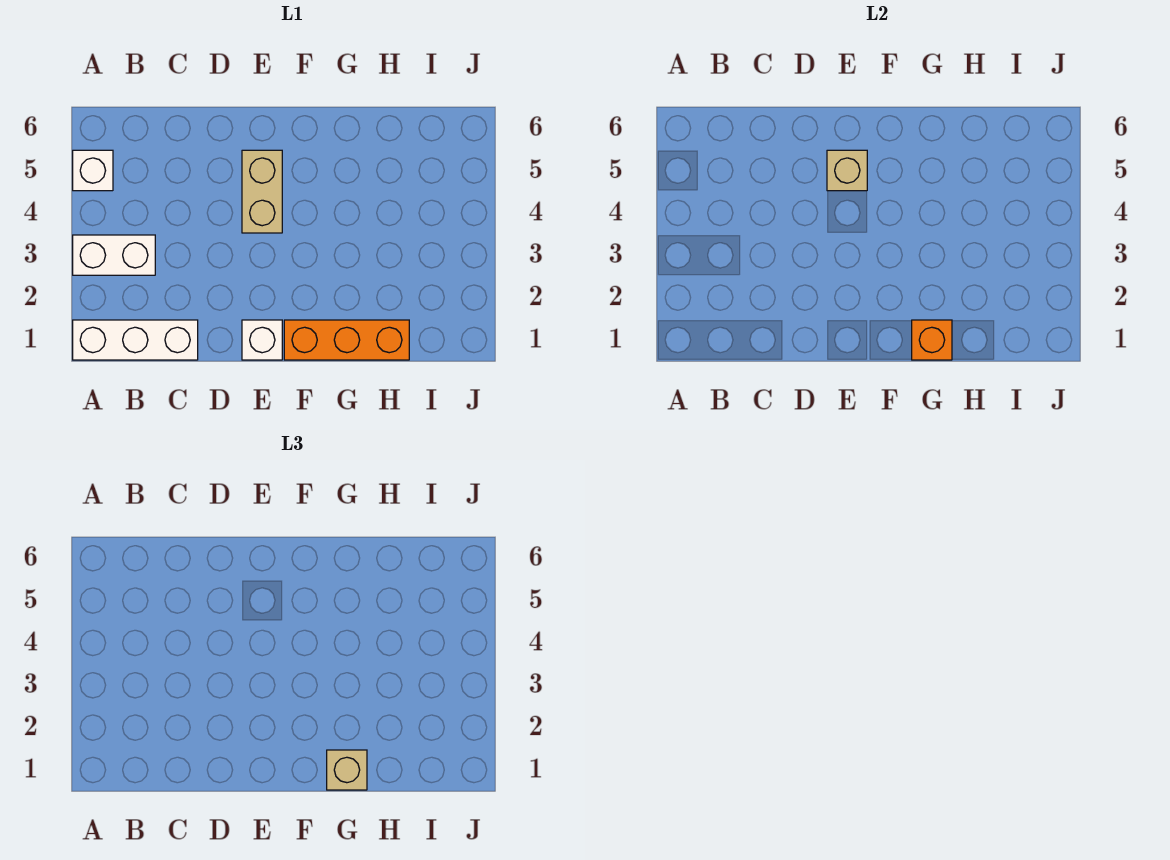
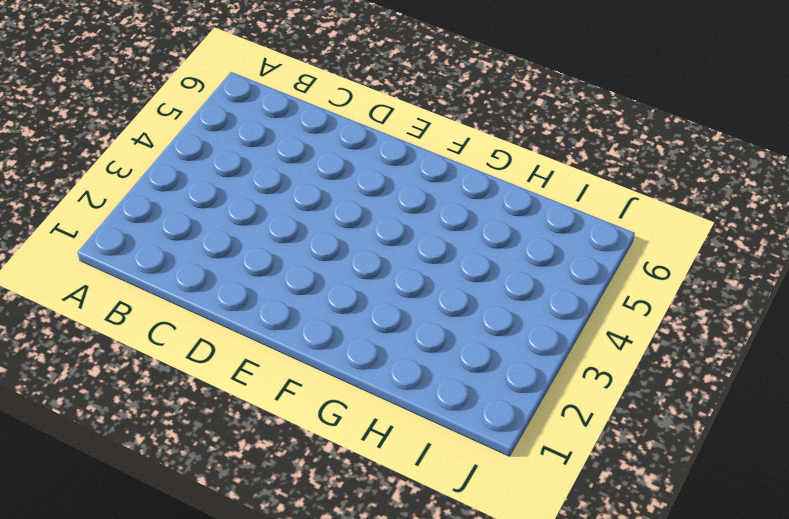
none -> white brick A1:C1 level 1
none -> white brick A3:B3 level 1

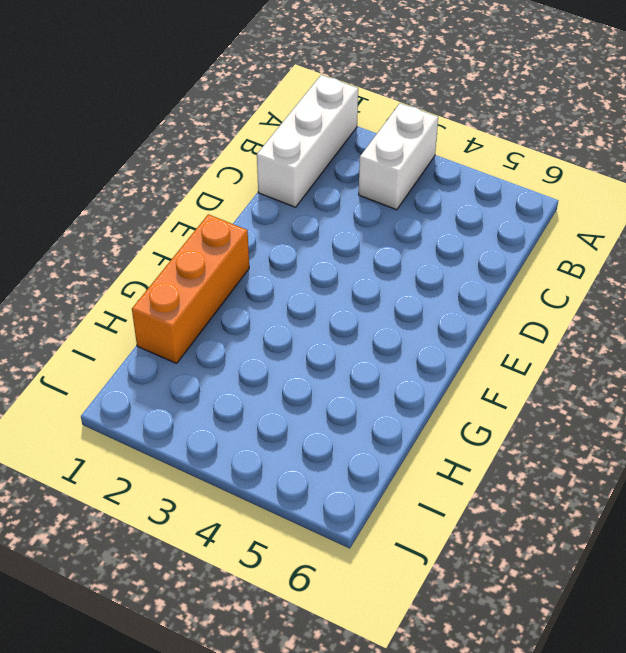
none -> white brick A5 level 1
none -> white brick E1 level 1

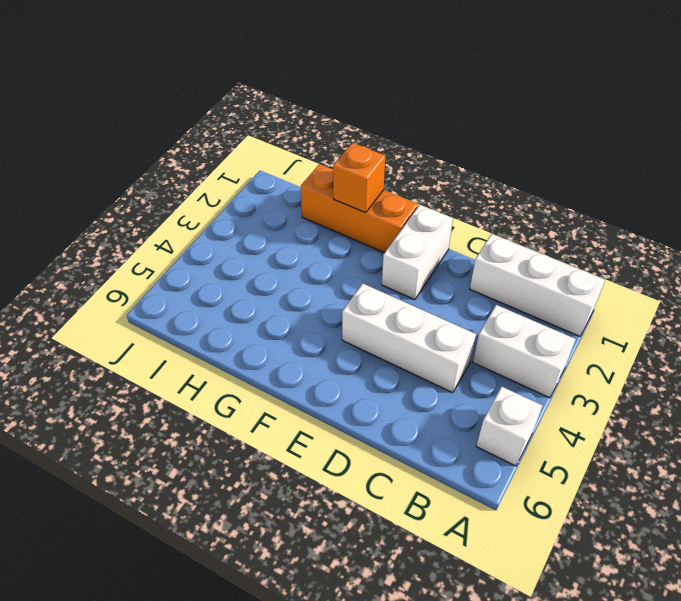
white brick C4:E4 level 1 -> tan brick E4:E5 level 1
white brick E1:E2 level 1 -> white brick E1 level 1
none -> tan brick E5 level 2
none -> tan brick G1 level 3

